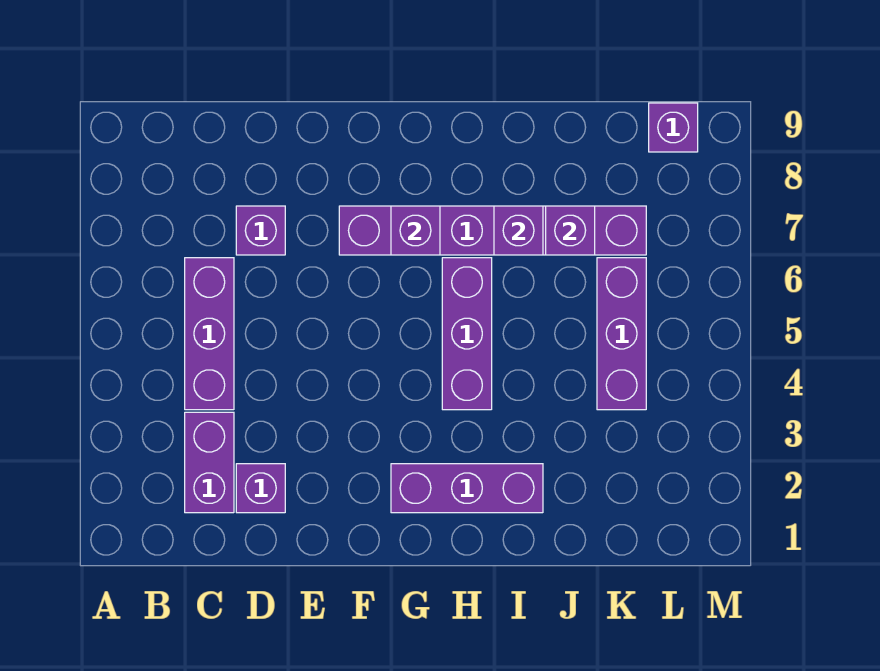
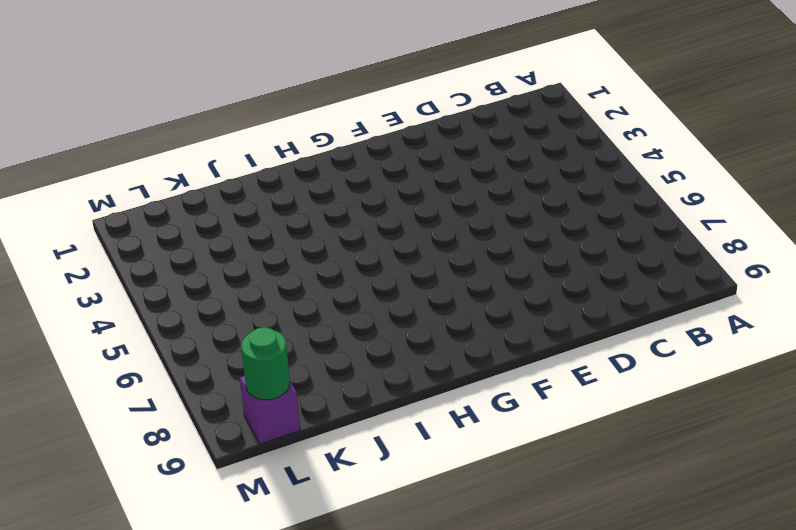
green round brick L9 level 2 -> none
none -> purple brick C2:C3 level 1
none -> purple brick C4:C6 level 1
none -> purple brick D2 level 1

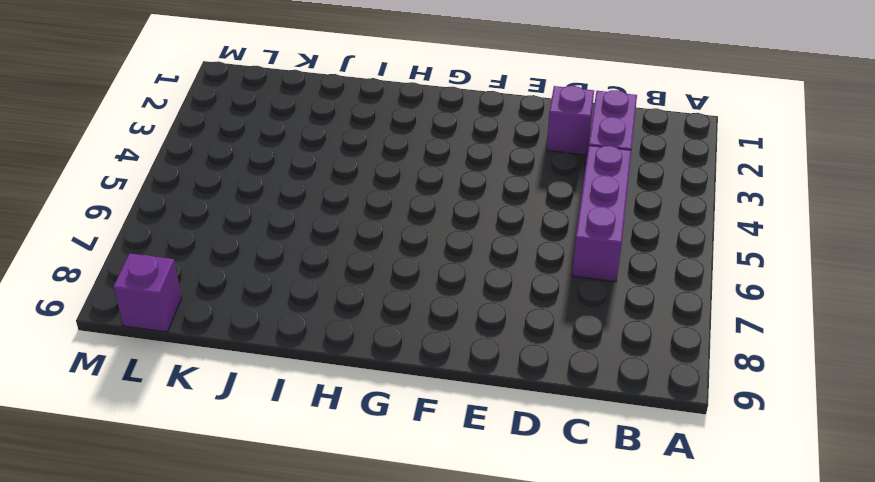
none -> purple brick D7 level 1
none -> purple brick F7:K7 level 1
none -> purple brick G2:I2 level 1

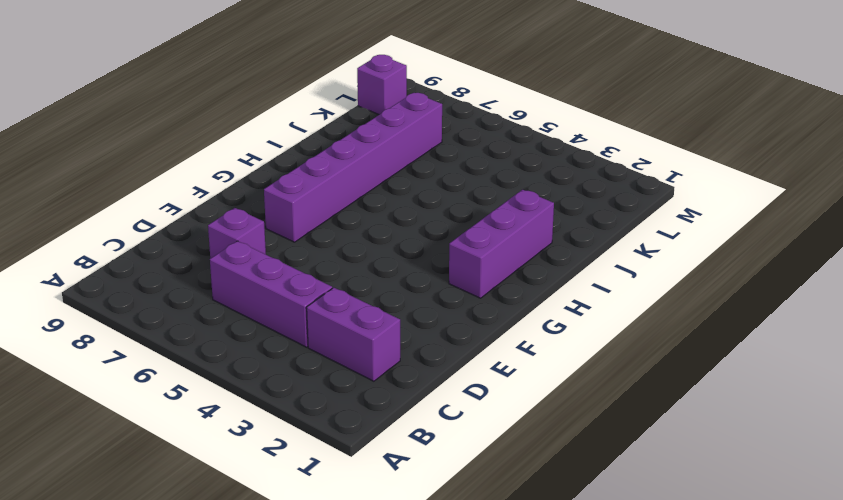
none -> purple brick D2 level 1
none -> purple brick H4:H6 level 1
none -> purple brick K4:K6 level 1

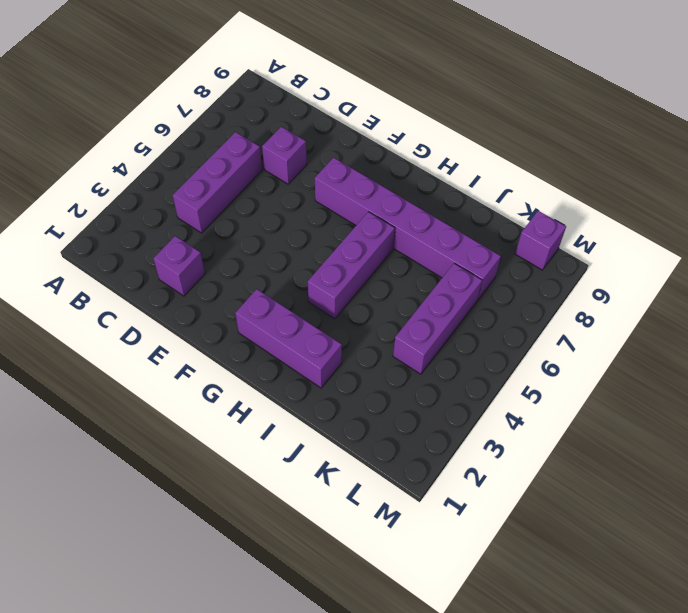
none -> purple brick C2:C3 level 1
none -> purple brick G7 level 2
none -> purple brick I7 level 2

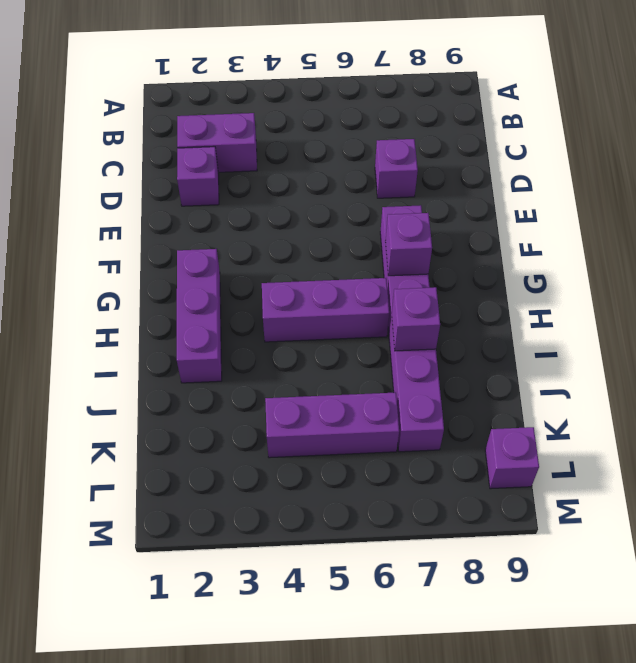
none -> purple brick C4:C6 level 1
none -> purple brick J7 level 2

